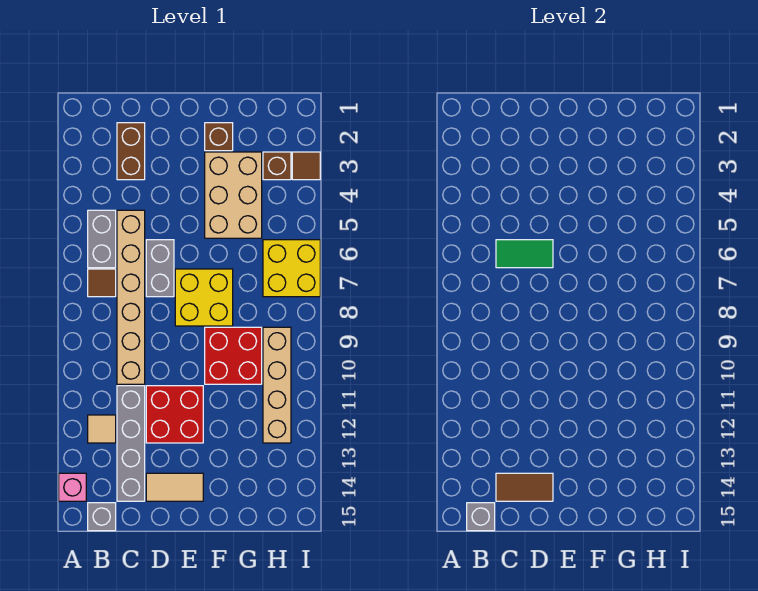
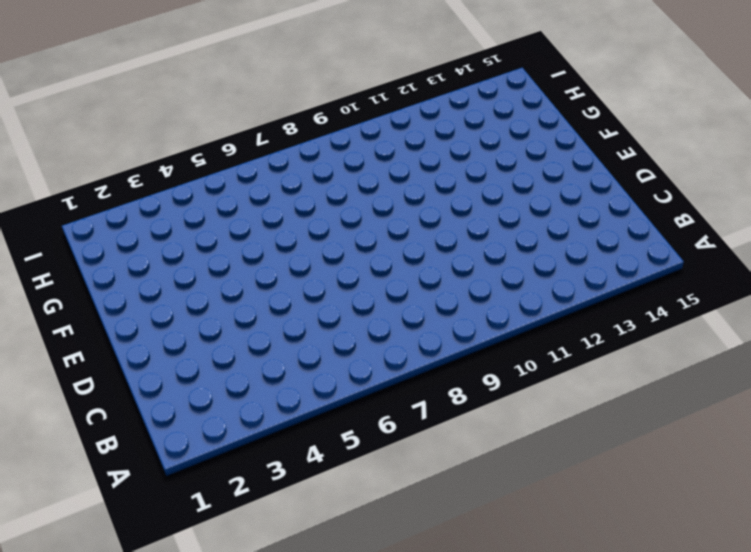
none -> pink brick A14 level 1
none -> grey brick B5:B6 level 1
none -> brown tile B7 level 1

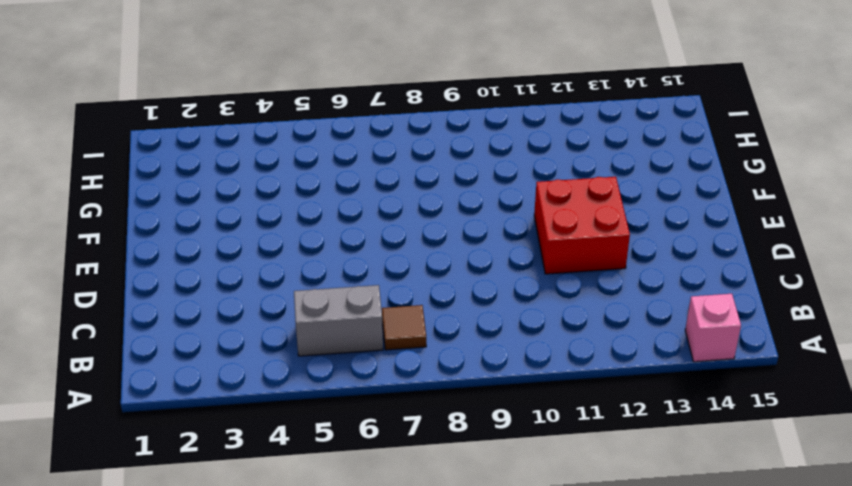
none -> tan tile B12 level 1
none -> grey brick B15 level 1
none -> brown brick C2:C3 level 1

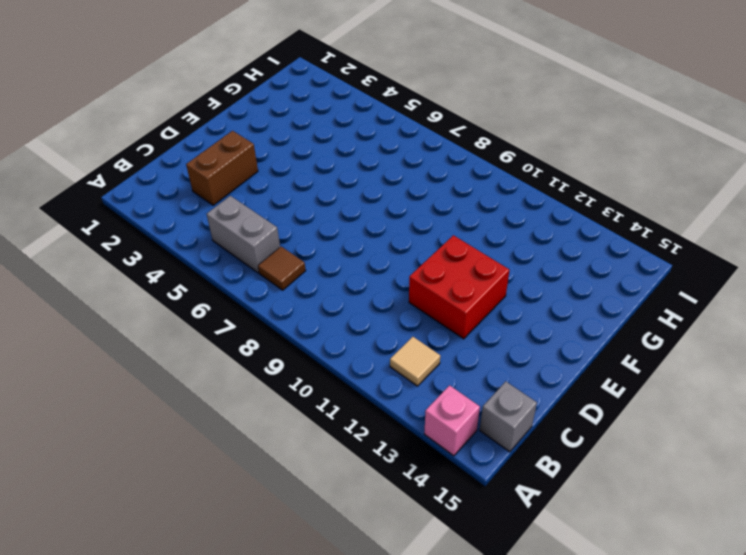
brown brick C3:D3 level 1 -> brown brick C2:C3 level 1
none -> tan brick C5:C10 level 1
none -> grey brick C11:C14 level 1
none -> grey brick D6:D7 level 1

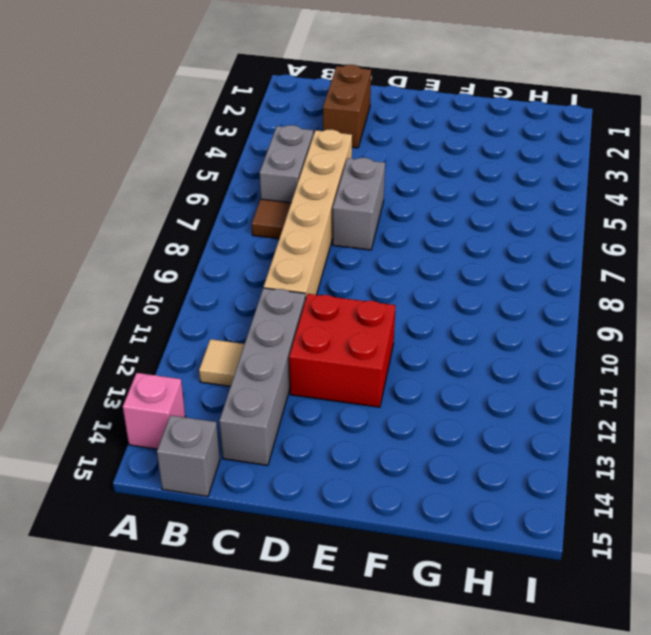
none -> tan tile D14:E14 level 1
none -> yellow brick E7:F8 level 1
none -> brown brick F2 level 1

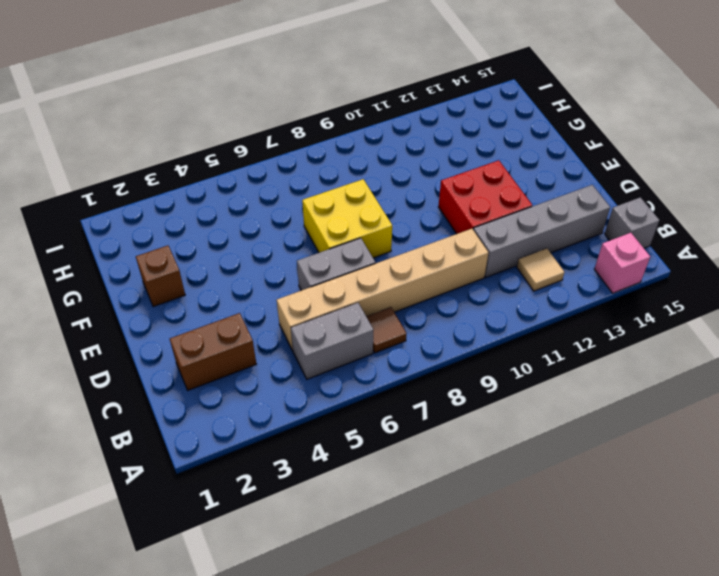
none -> tan tile D14:E14 level 1
none -> tan brick F3:G5 level 1
none -> red brick F9:G10 level 1

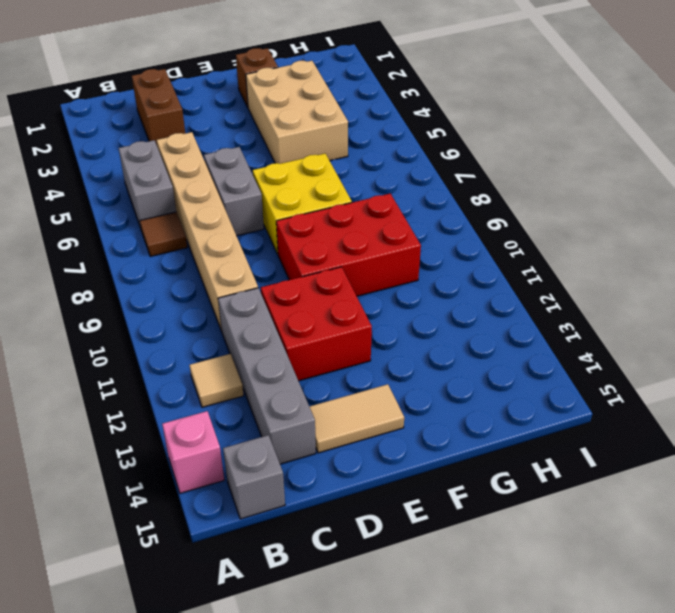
red brick E9:G10 level 1 -> red brick F9:G10 level 1
none -> brown brick H3 level 1
none -> yellow brick H6:I7 level 1
none -> tan brick H9:H12 level 1

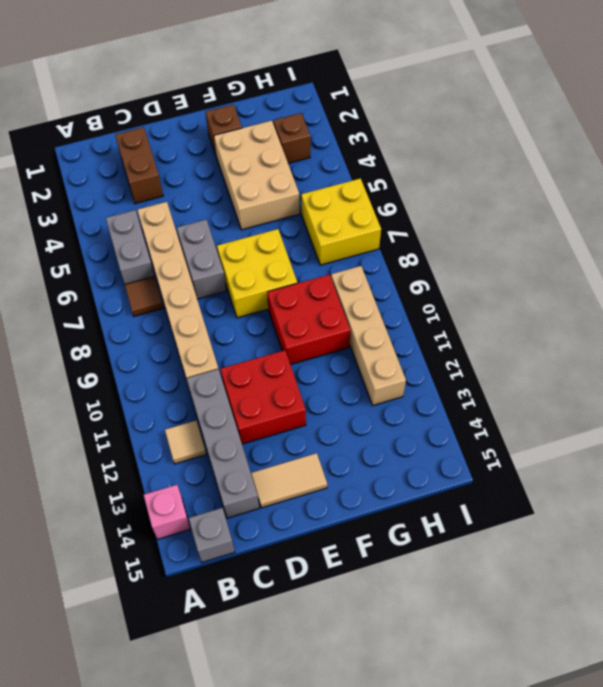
none -> brown tile I3 level 1
none -> grey brick B15 level 2
none -> green tile C6:D6 level 2

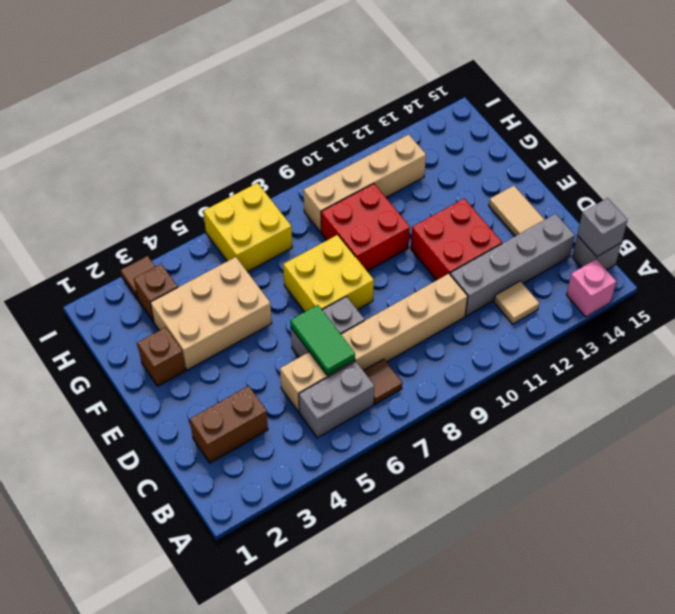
none -> brown tile C14:D14 level 2

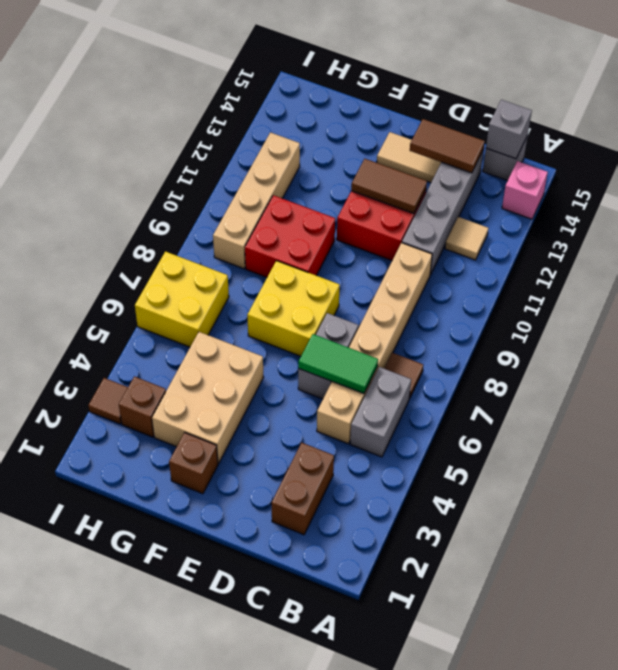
brown tile D12:E12 level 2 -> none

